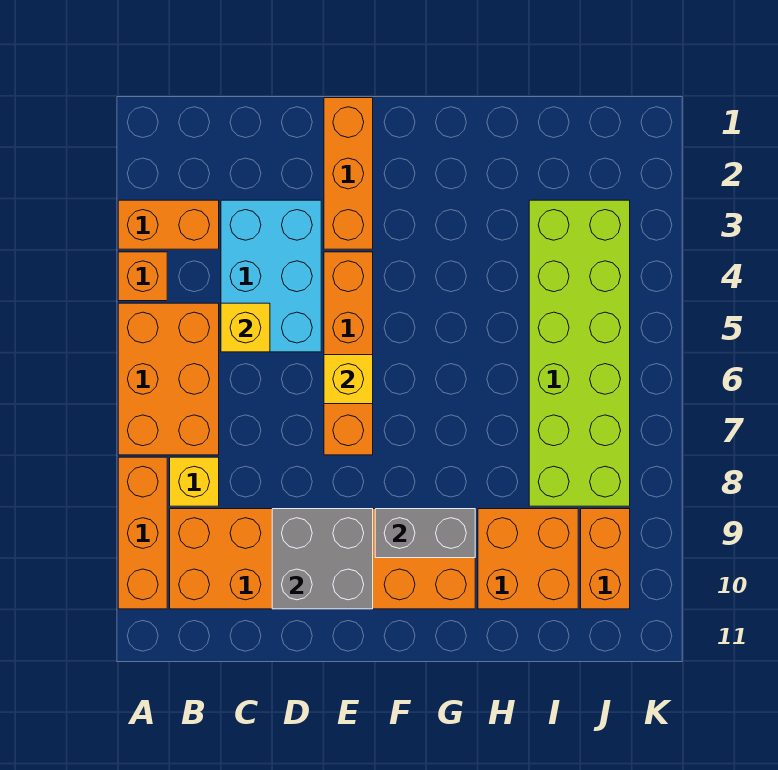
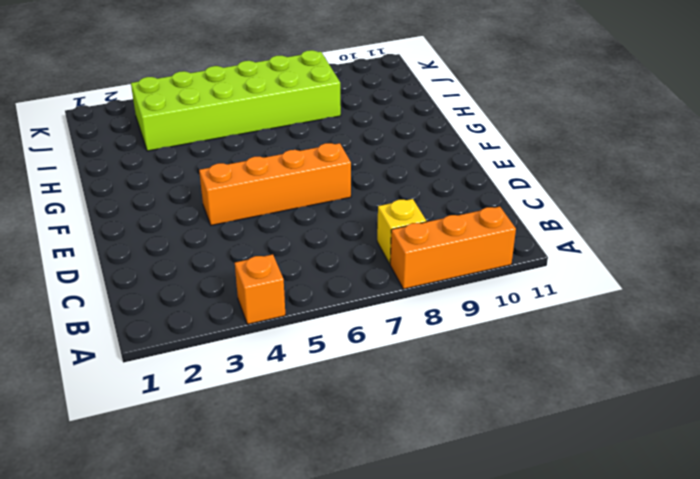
none -> orange brick A3:B3 level 1
none -> orange brick A5:B7 level 1
none -> orange brick B9:G10 level 1

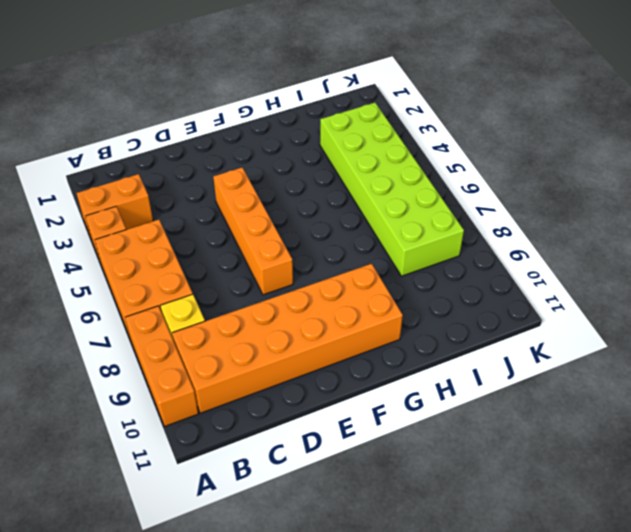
none -> cyan brick C3:D5 level 1
none -> orange brick E1:E3 level 1
none -> orange brick H9:I10 level 1

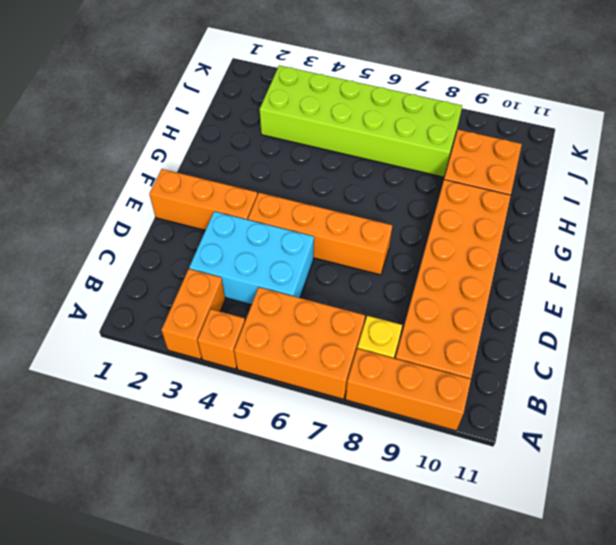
none -> orange brick J9:J10 level 1
none -> yellow brick C5 level 2
none -> grey brick D9:E10 level 2

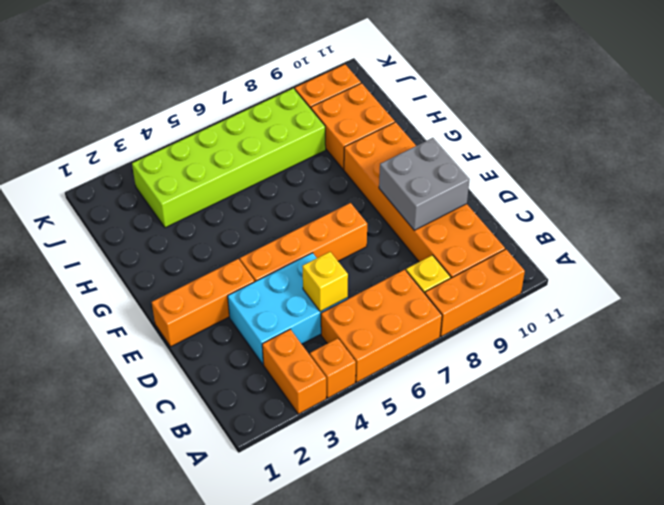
none -> yellow brick E6 level 2
none -> grey brick F9:G9 level 2

